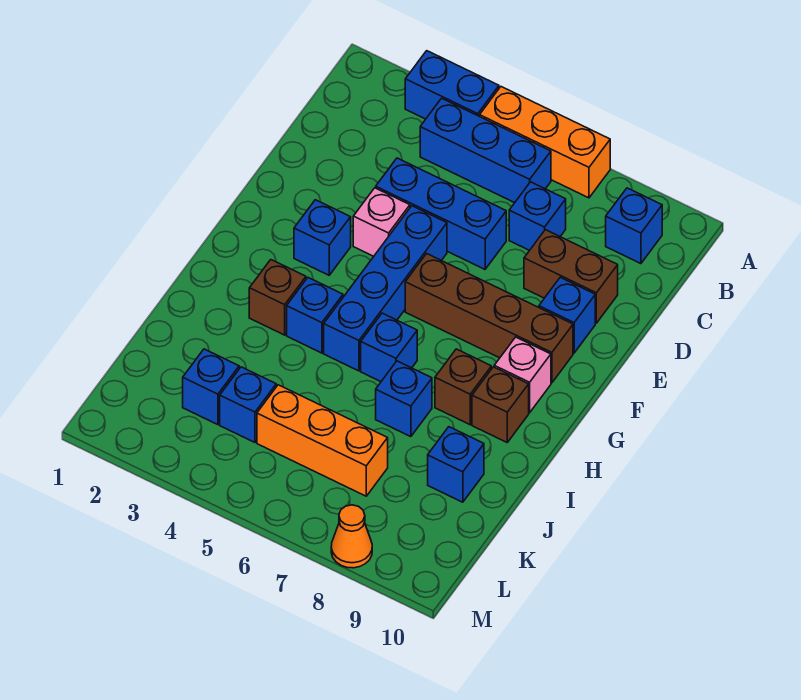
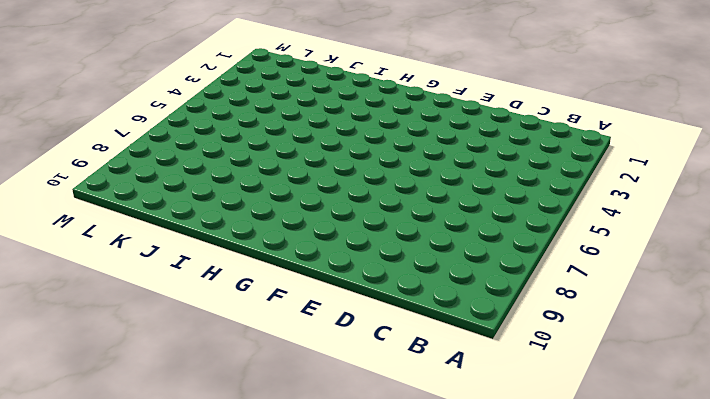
none -> blue brick A3:A4 level 1
none -> orange brick A5:A7 level 1
none -> blue brick B4:B6 level 1

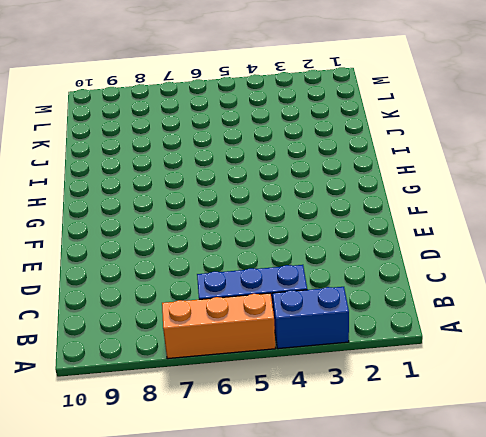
none -> blue brick B9 level 1
none -> blue brick C7 level 1
none -> blue brick D4:D6 level 1

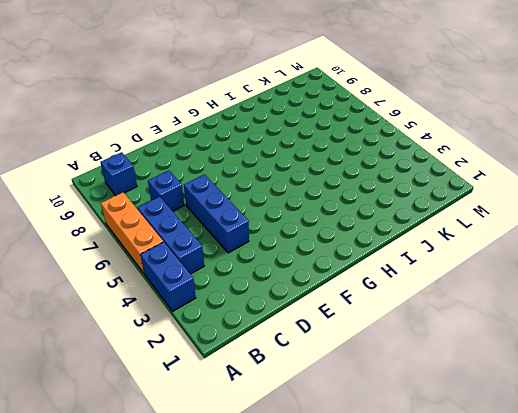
none -> brown brick D8:D9 level 1
none -> pink brick E4 level 1
none -> blue brick E5:H5 level 1

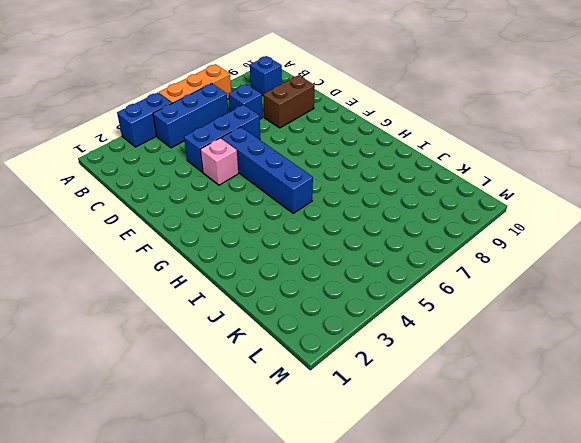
none -> blue brick E9 level 1
none -> blue brick F3 level 1
none -> brown brick F6:F9 level 1

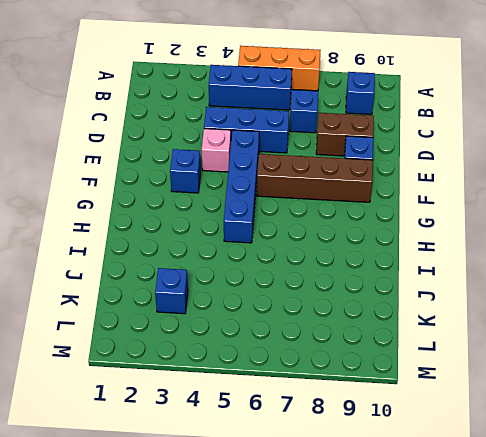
none -> blue brick A3:A4 level 1
none -> pink brick G9 level 1
none -> brown brick H3 level 1

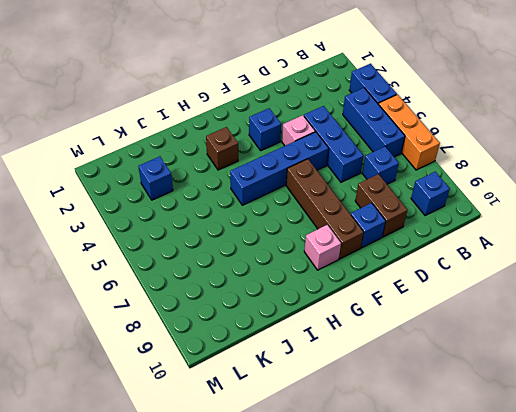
none -> blue brick H4 level 1
none -> blue brick H6 level 1
none -> brown brick H8 level 1

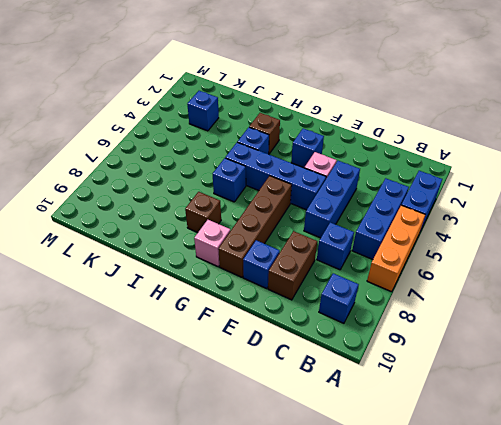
none -> brown brick H9 level 1
none -> blue brick I7 level 1
none -> blue brick J9 level 1

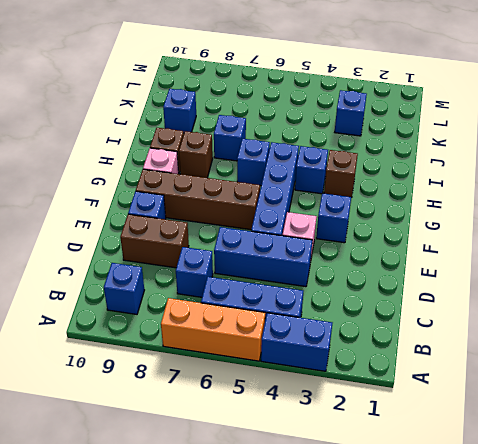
none -> blue brick K4 level 1
none -> orange brick K5:K7 level 1
none -> orange cone M8 level 1

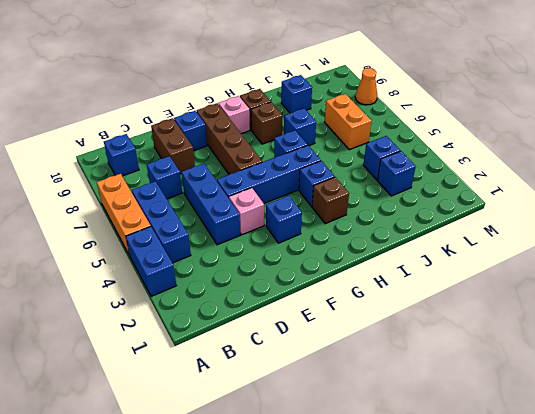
orange brick K6:K7 level 1 -> orange brick K5:K7 level 1

